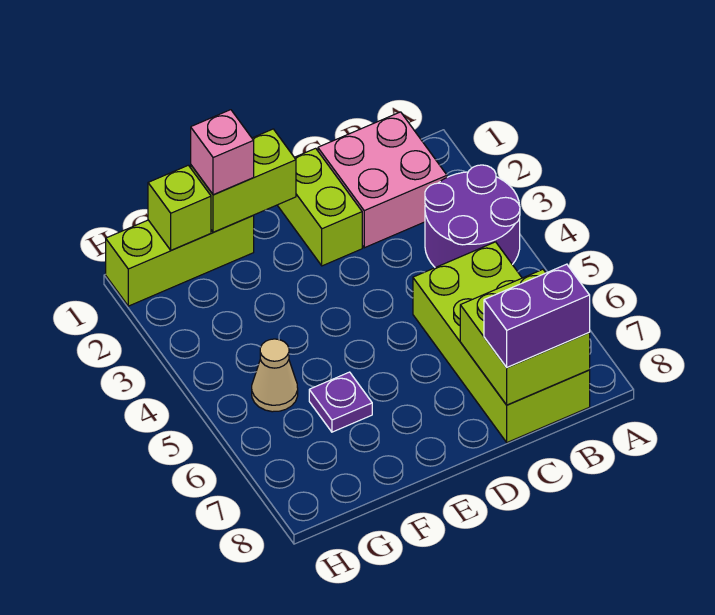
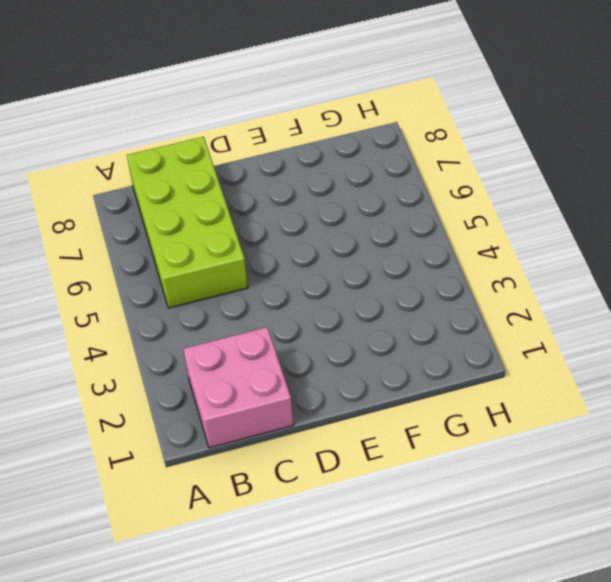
none -> purple round brick A3:B4 level 1
none -> lime brick D1:D2 level 1
none -> lime brick F1:H1 level 1

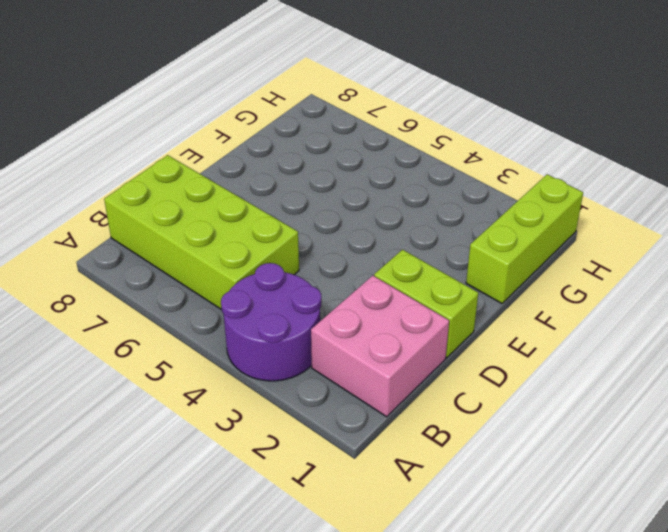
none -> purple plate F6 level 1
none -> tan cone G5 level 1
none -> lime brick B7:C8 level 2

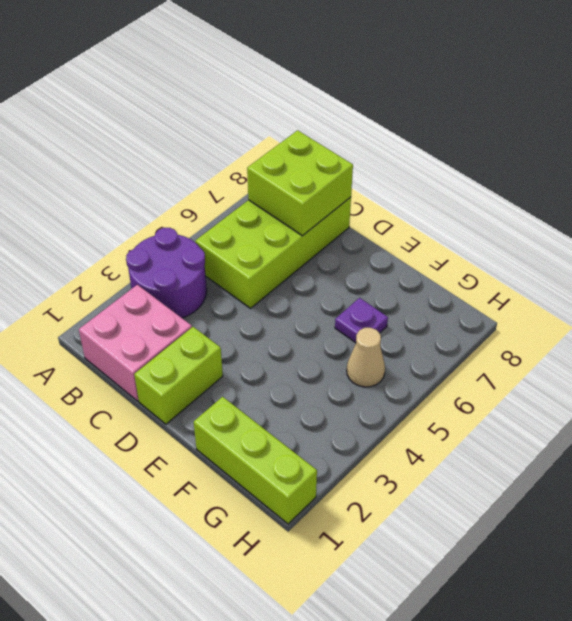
none -> lime brick E1:F1 level 2
none -> lime brick G1 level 2
none -> purple brick B8:C8 level 3

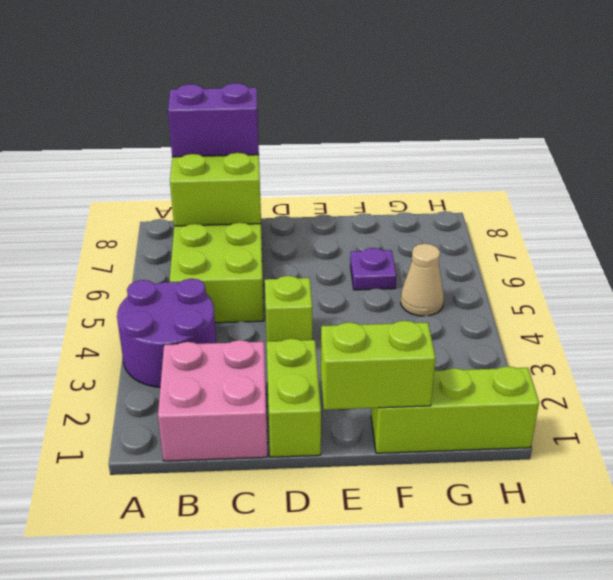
lime brick D4 level 1 -> lime brick G1 level 2
none -> pink brick F1 level 3

